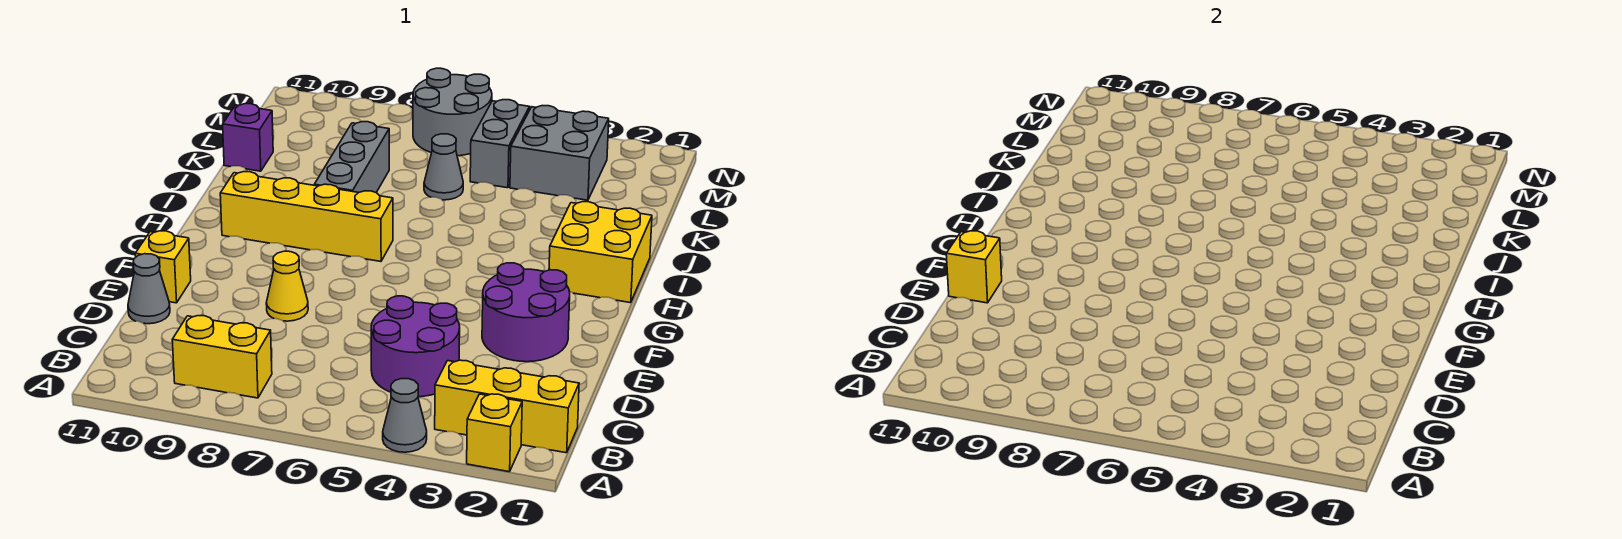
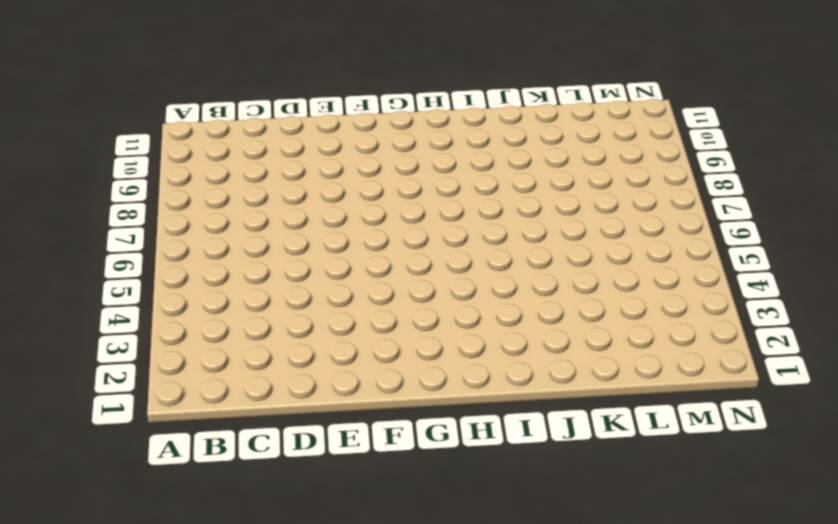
none -> yellow brick A2 level 1
none -> grey cone A4 level 1
none -> yellow brick B1:B3 level 1

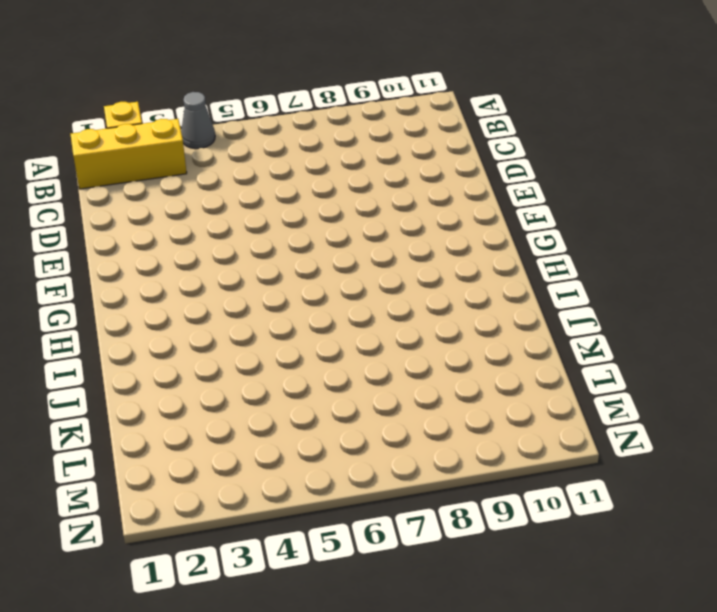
none -> yellow brick B8:B9 level 1
none -> purple round brick C4:D5 level 1
none -> grey cone D11 level 1

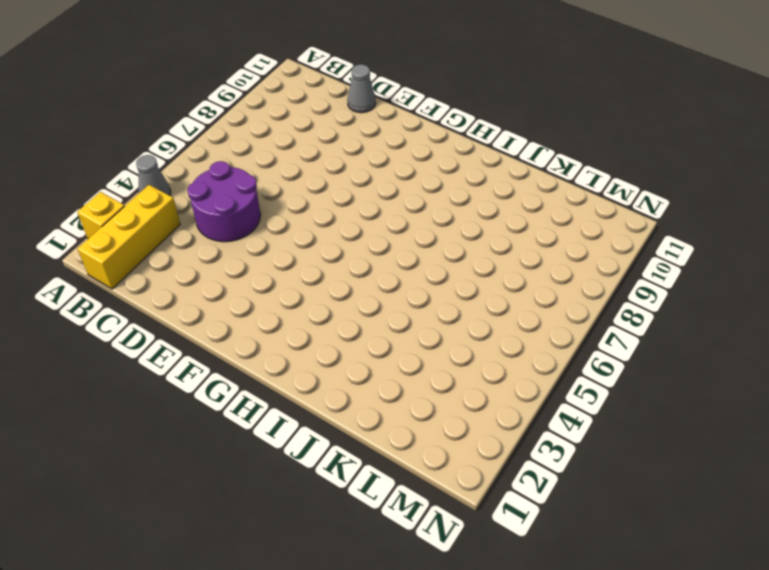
none -> yellow brick B8:B9 level 1
none -> purple round brick E2:F3 level 1
none -> yellow cone E8 level 1

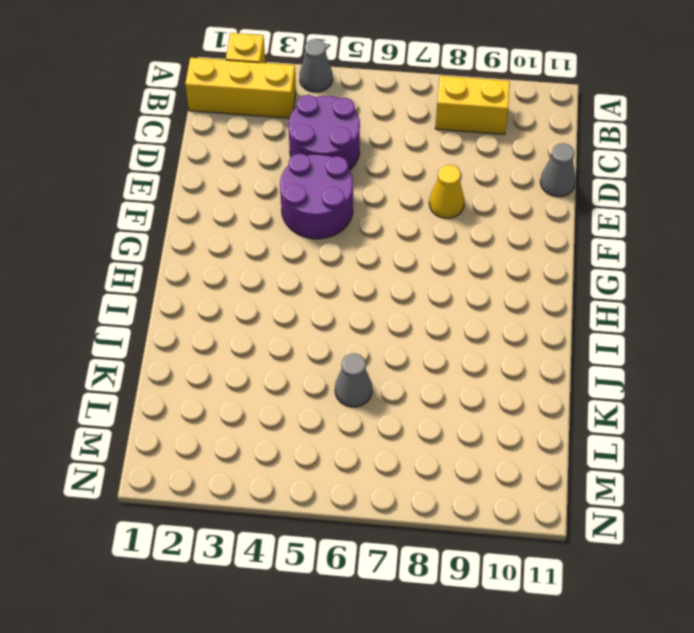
purple round brick E4:F5 level 1 -> purple round brick E2:F3 level 1
none -> yellow brick E11 level 1
none -> yellow brick H1:I2 level 1
none -> yellow brick H7:H10 level 1

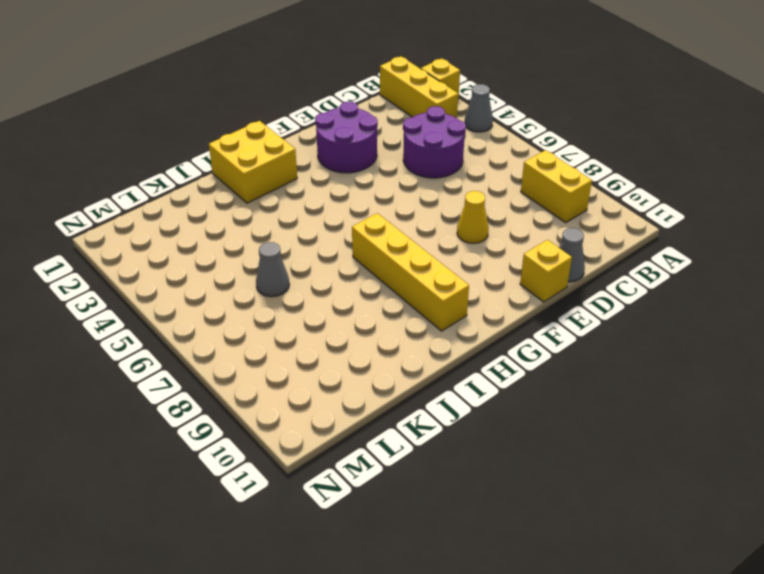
none -> grey brick I8:K8 level 1
none -> purple brick K11 level 1
none -> grey brick L3:M4 level 1

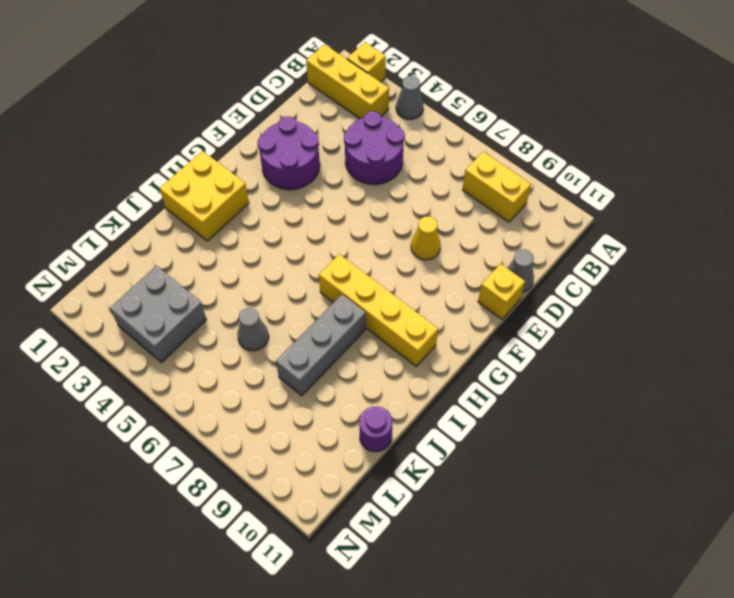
purple round brick K11 level 1 -> purple brick K11 level 1
none -> grey brick L5:M5 level 1
none -> grey round brick M6:N7 level 1
none -> yellow brick E11 level 2

